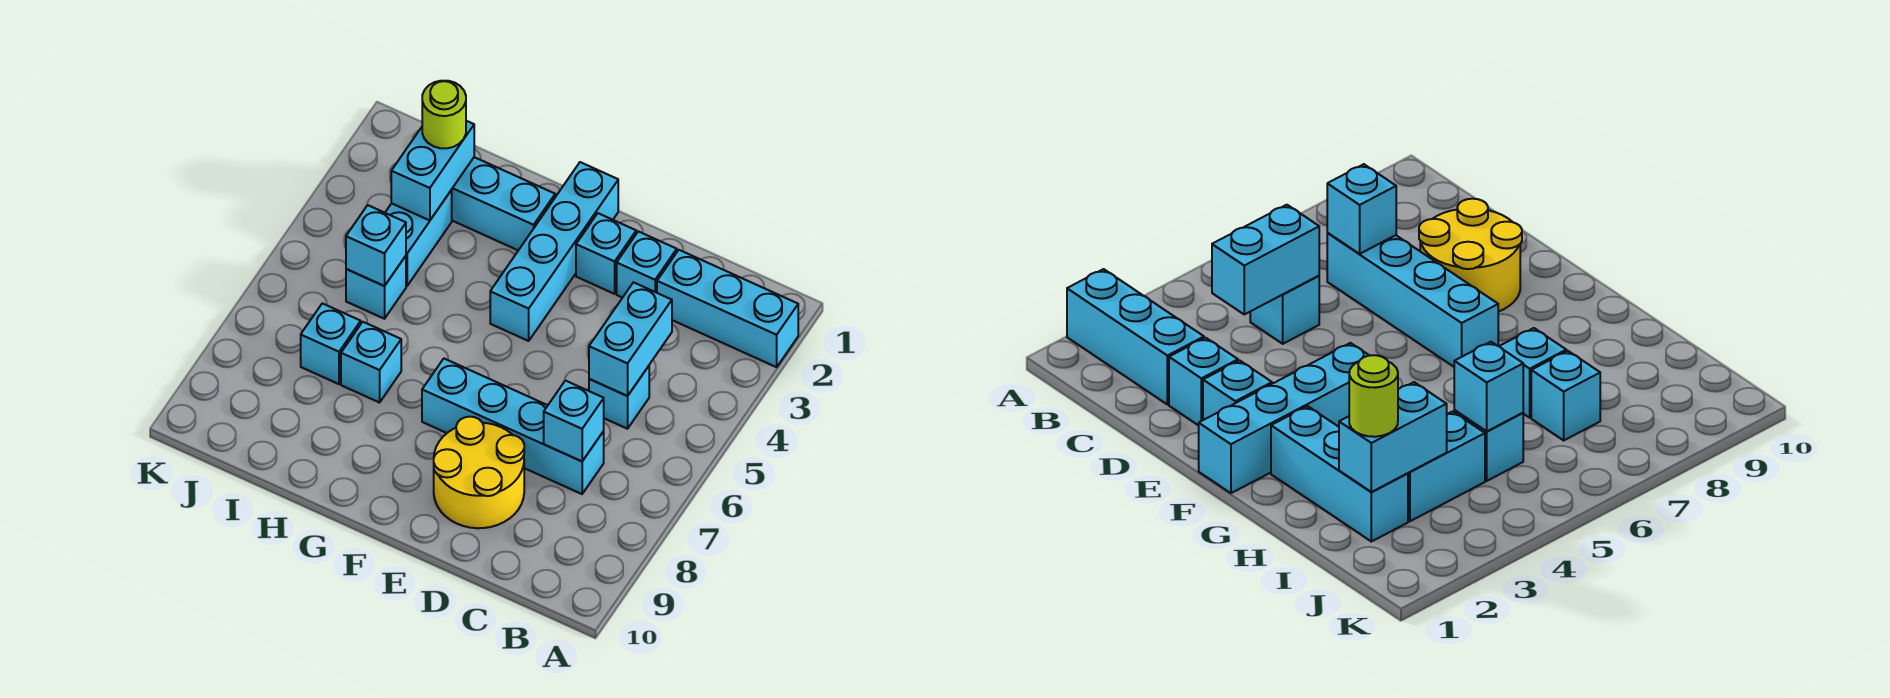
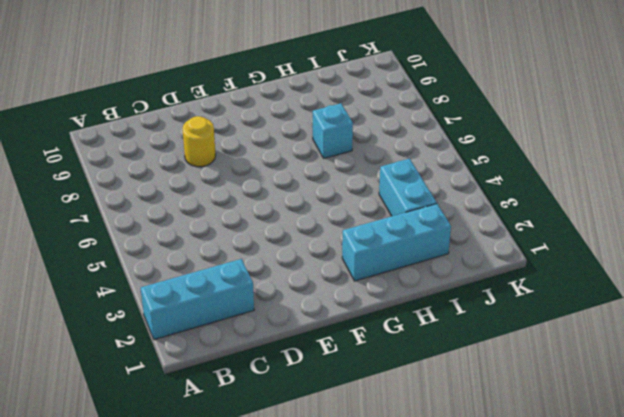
yellow round brick D8 level 1 -> yellow round brick D8:E9 level 1
none -> cyan brick C5 level 1
none -> cyan brick C7:F7 level 1
none -> cyan brick D2 level 1

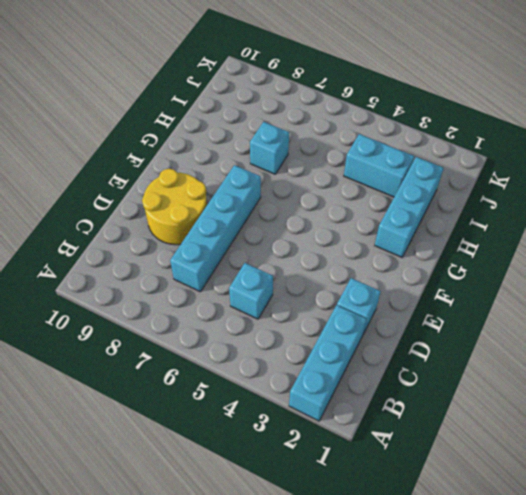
none -> cyan brick E2 level 1
none -> cyan brick F1:F4 level 1
none -> cyan brick I5 level 1

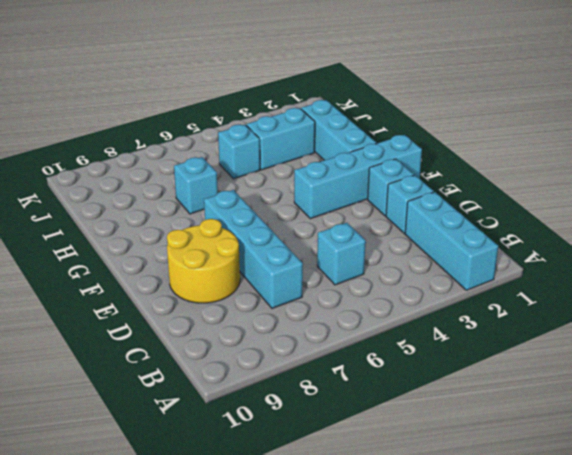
none -> cyan brick I7 level 1
none -> cyan brick C4:C5 level 2
none -> cyan brick C7 level 2

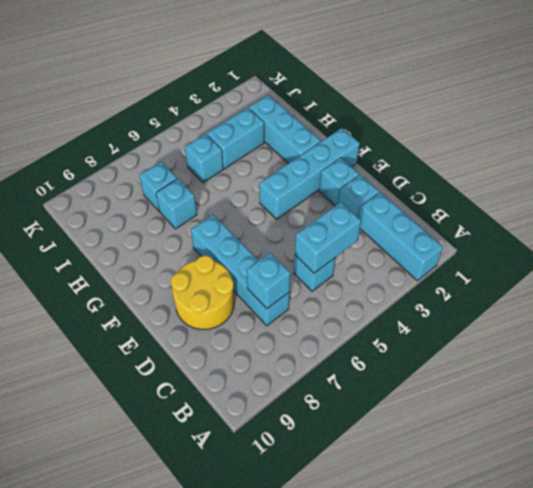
none -> cyan brick I2:I3 level 2
none -> cyan brick I5 level 2
none -> lime round brick I2 level 3

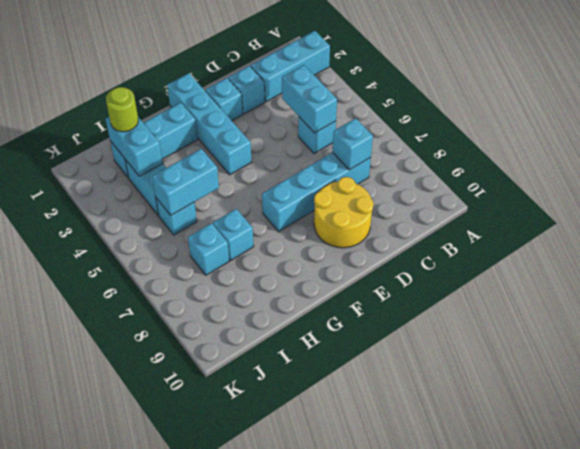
cyan brick H5:I5 level 2 -> cyan brick I5 level 2

